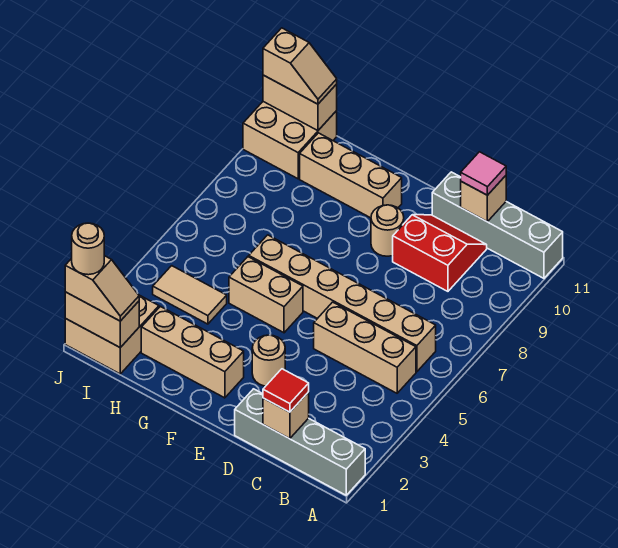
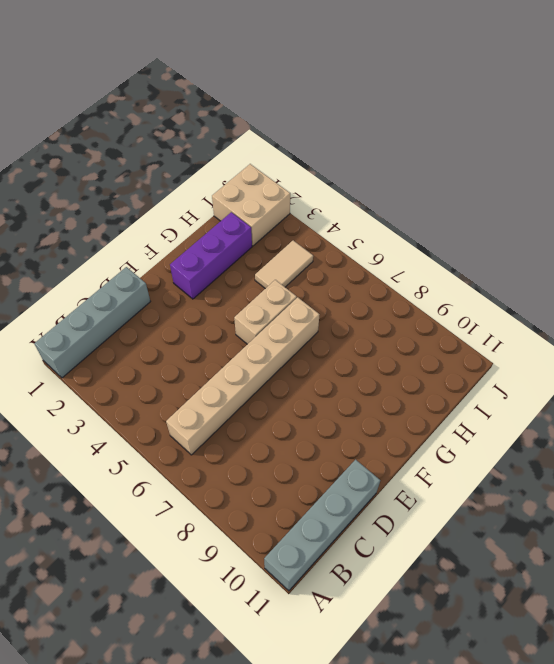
purple brick F2:H2 level 1 -> tan brick F2:H2 level 1
none -> tan brick B5:D5 level 1
none -> red slope C9:D10 level 1 top 9
none -> tan round brick E3 level 1

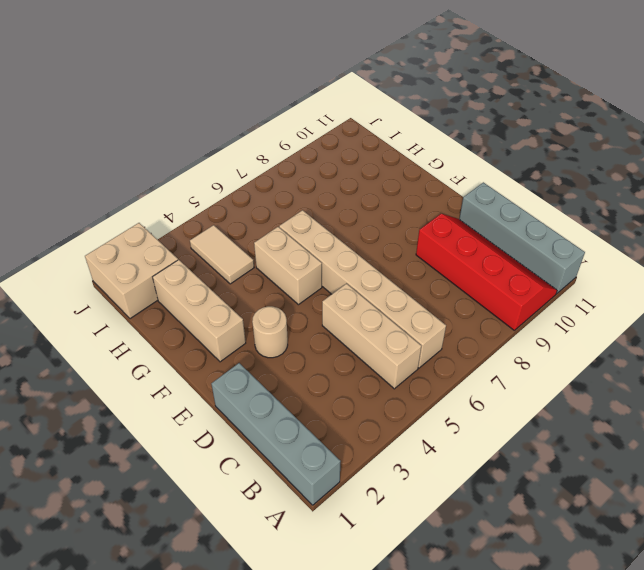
red slope A9:D10 level 1 top 9 -> red slope C9:D10 level 1 top 9
none -> tan round brick E9 level 1
none -> tan brick F10:H10 level 1
none -> tan brick I10:J11 level 1

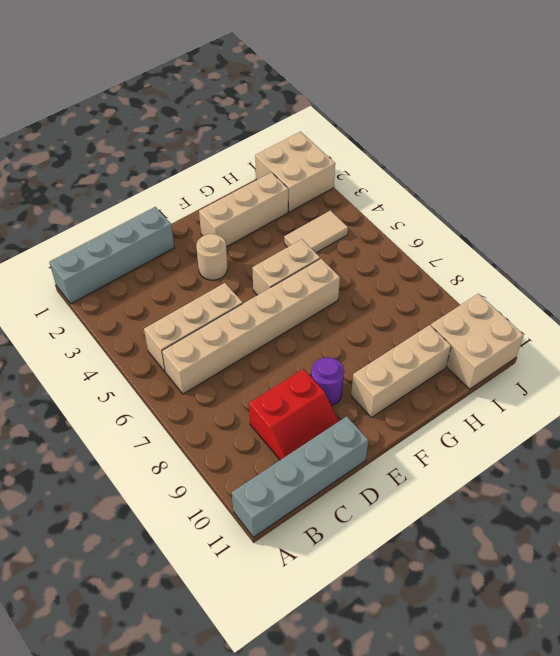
purple round brick E9 level 1 -> tan round brick E9 level 1
none -> tan brick C1 level 2
none -> tan brick C11 level 2
none -> tan brick I1:J1 level 2

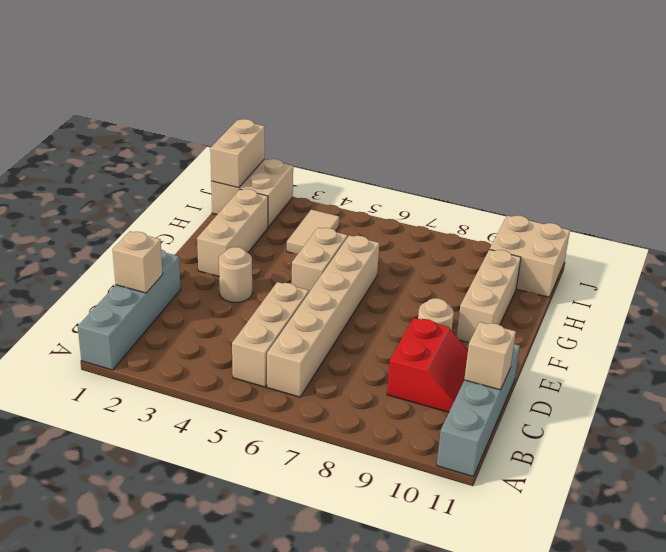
none -> tan brick I11:J11 level 2
none -> red tile C1 level 3
none -> pink tile C11 level 3

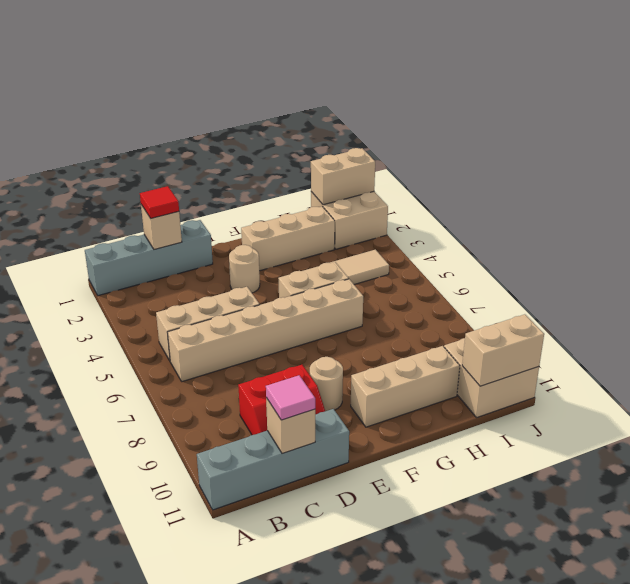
none -> tan slope I1:J1 level 3 top J
none -> tan slope I11:J11 level 3 top J
none -> tan round brick J1 level 4

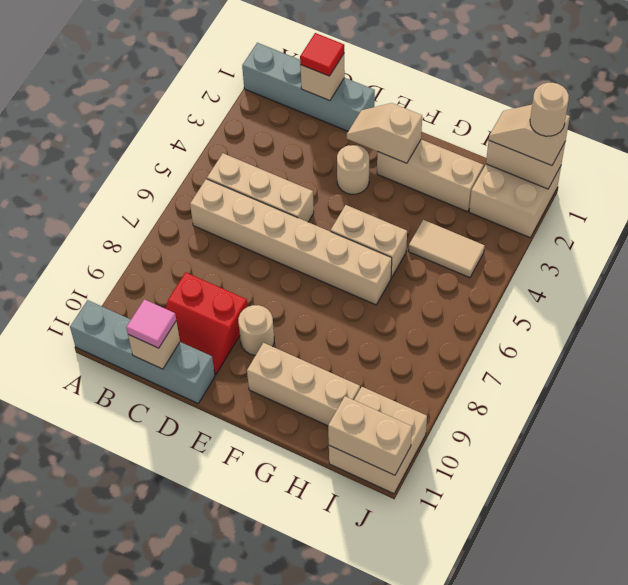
tan slope E2:F2 level 2 top F -> tan slope I11:J11 level 3 top J

